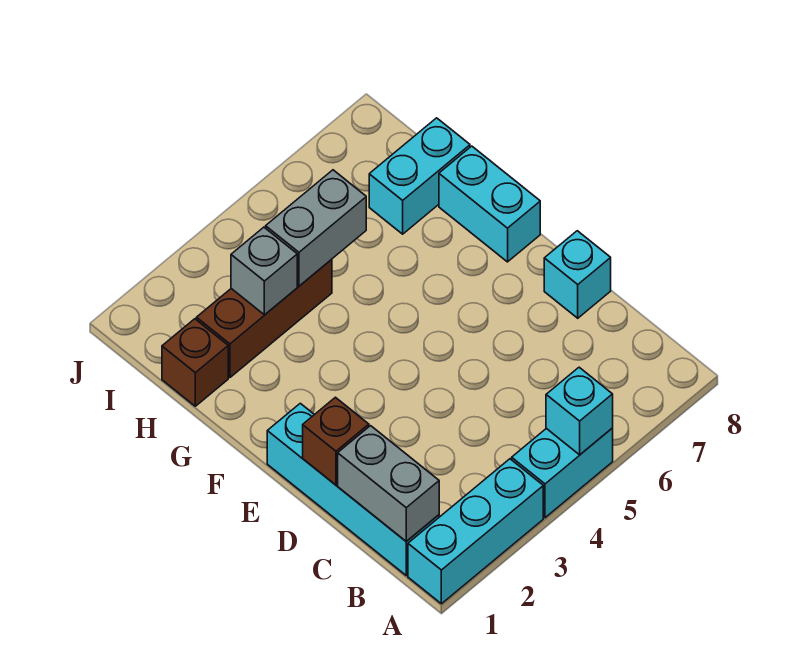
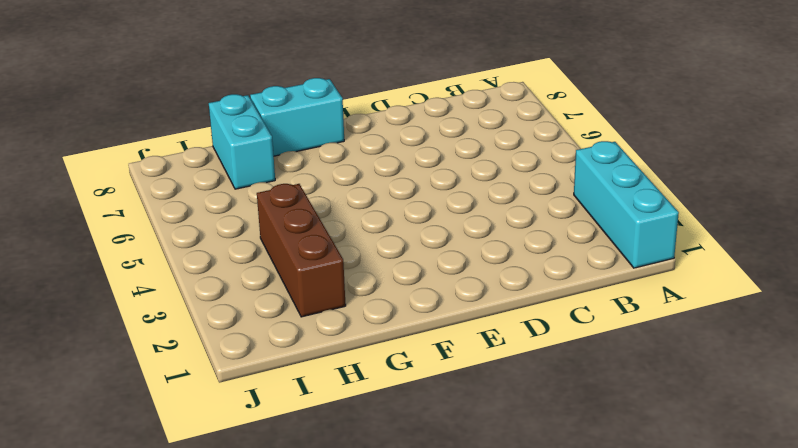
none -> cyan brick A4:A5 level 1
none -> cyan brick B1:E1 level 1
none -> cyan brick D8 level 1

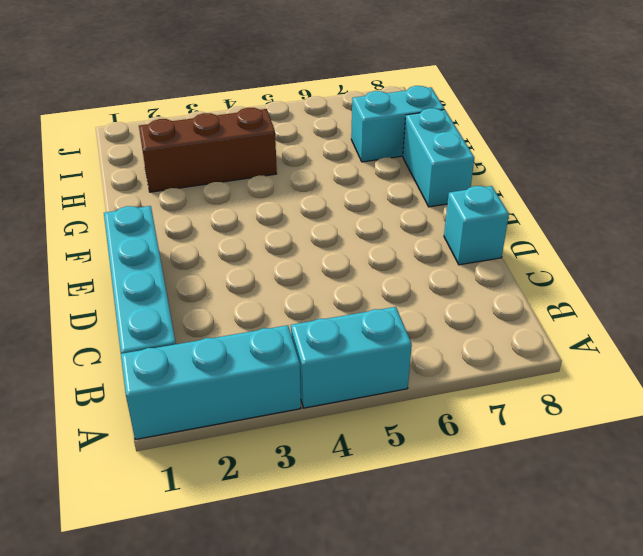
none -> brown brick H1 level 1
none -> cyan brick A5 level 2
none -> grey brick B1:C1 level 2

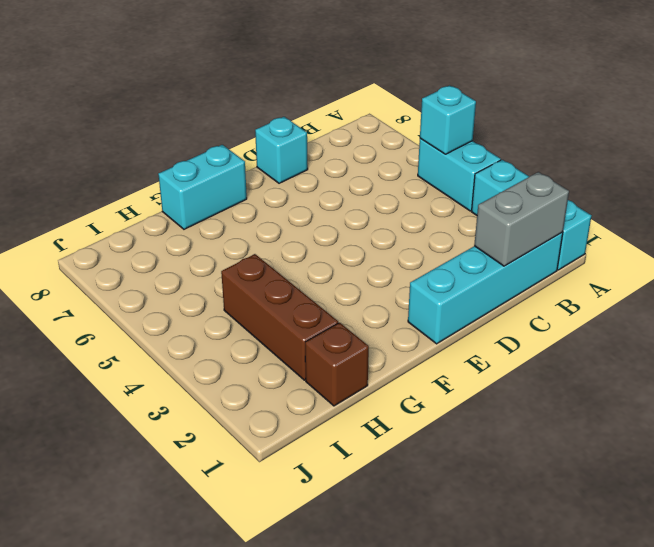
none -> cyan brick H7:H8 level 1
none -> brown brick D1 level 2
none -> grey brick H3 level 2

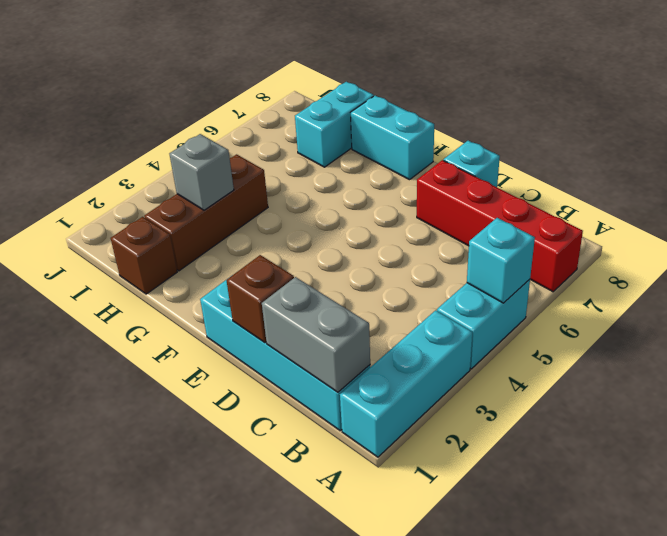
red brick A7:D7 level 1 -> none
none -> grey brick H4:H5 level 2

